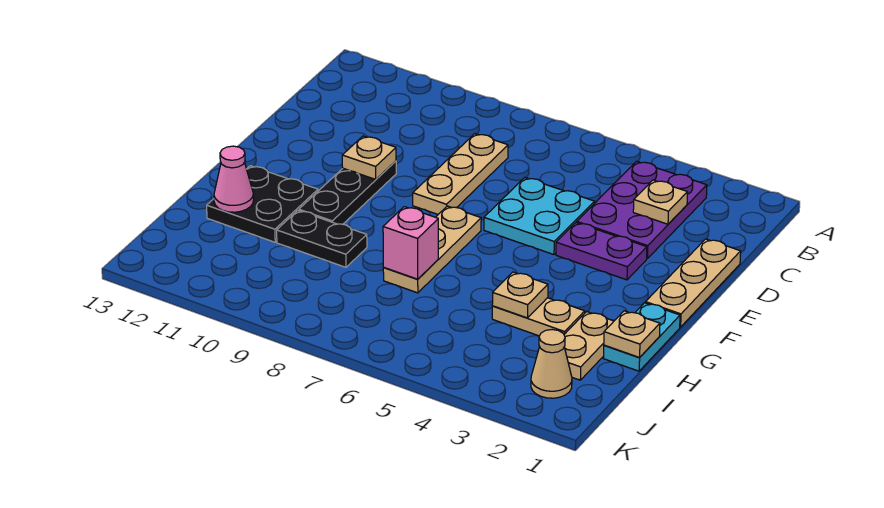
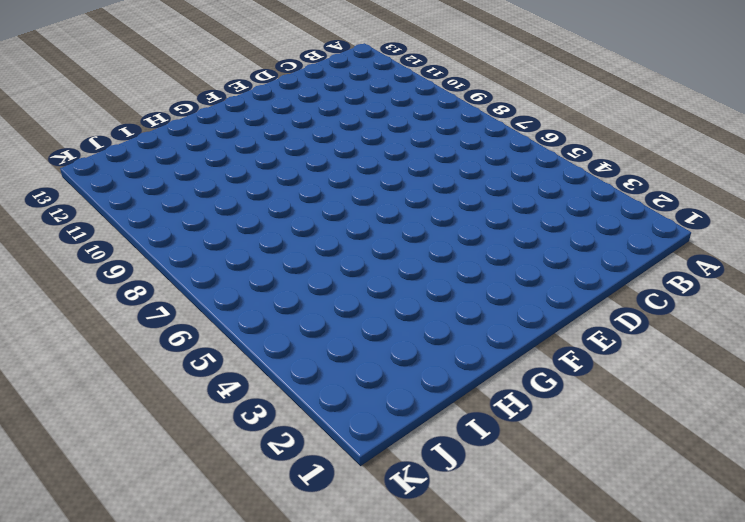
none -> purple plate B3:D4 level 1
none -> tan plate C8:E8 level 1
none -> tan plate D1:F1 level 1

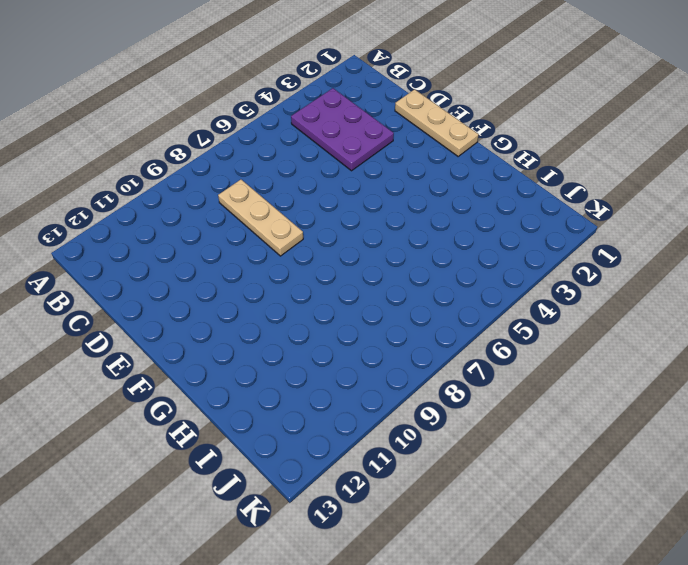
none -> cyan plate D5:E6 level 1
none -> purple plate E3:E4 level 1
none -> black plate E10:G10 level 1

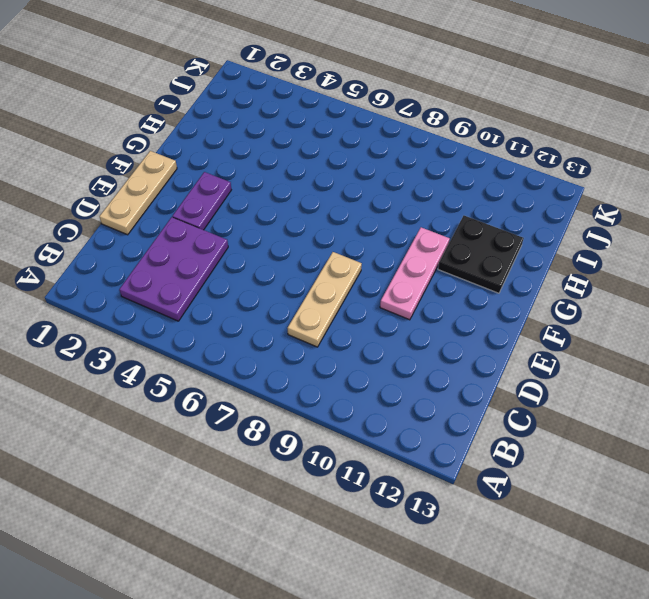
purple plate E3:F3 level 1 -> purple plate E3:E4 level 1
pink plate E10:G10 level 1 -> black plate E10:G10 level 1
none -> cyan plate D5:E6 level 1
none -> tan plate F7:H7 level 1
none -> cyan plate G1:H1 level 1

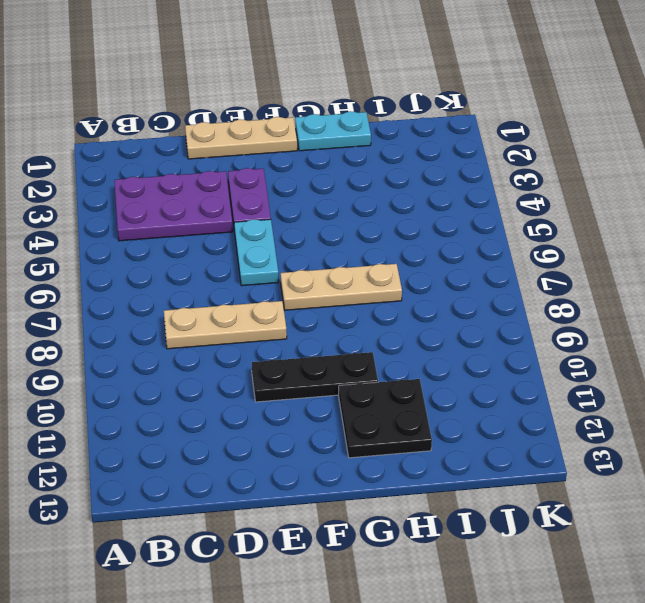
cyan plate E5:E6 level 1 -> cyan plate D5:E6 level 1
none -> tan plate H2:I2 level 1
none -> tan plate H3:H4 level 1
none -> black plate H9:H10 level 1

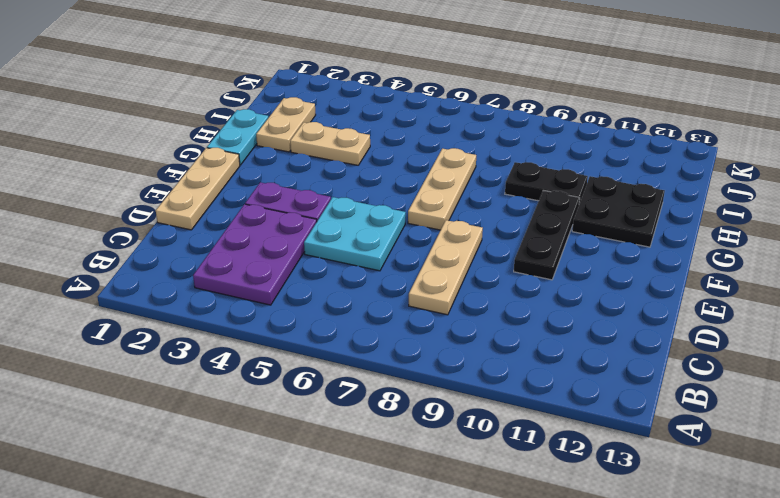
none -> tan cone J2 level 1
none -> tan plate C3 level 2
none -> tan plate E10 level 2

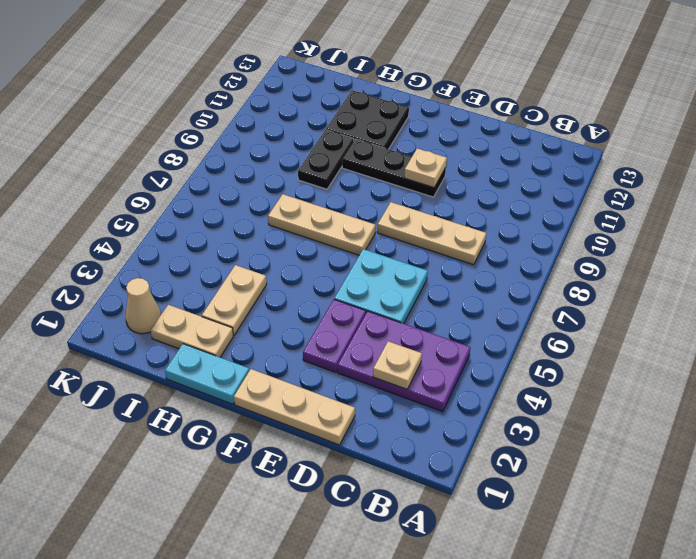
none -> tan plate H1 level 2
none -> tan plate H4 level 2
none -> pink brick H7 level 2

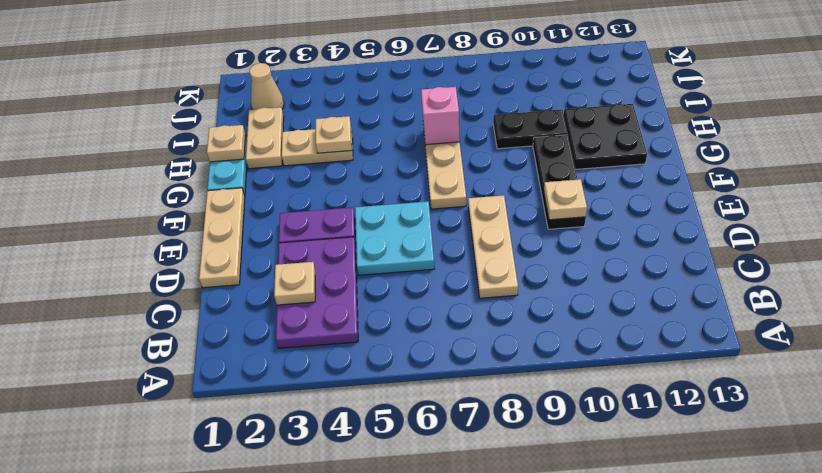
none -> pink cone H12 level 2

